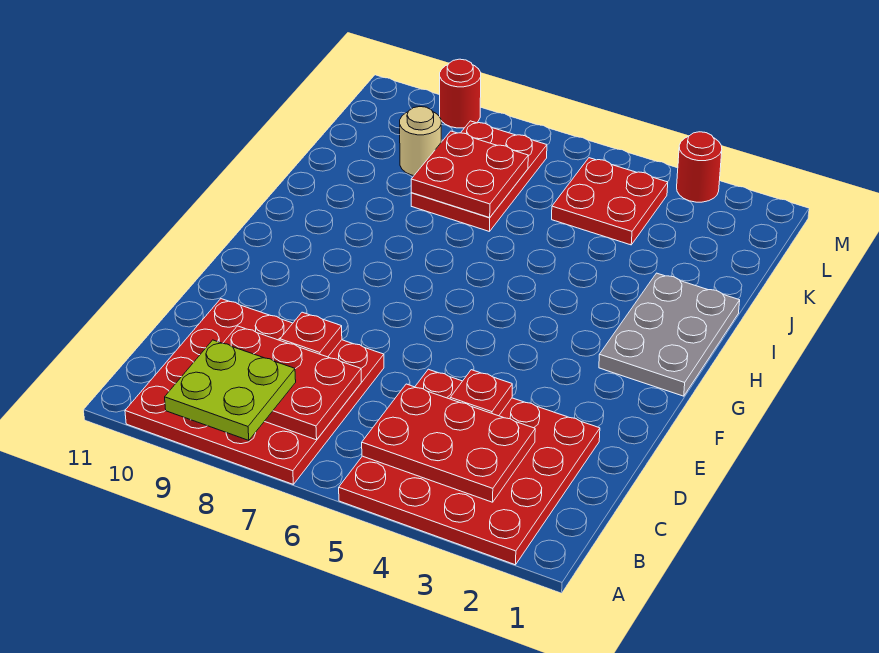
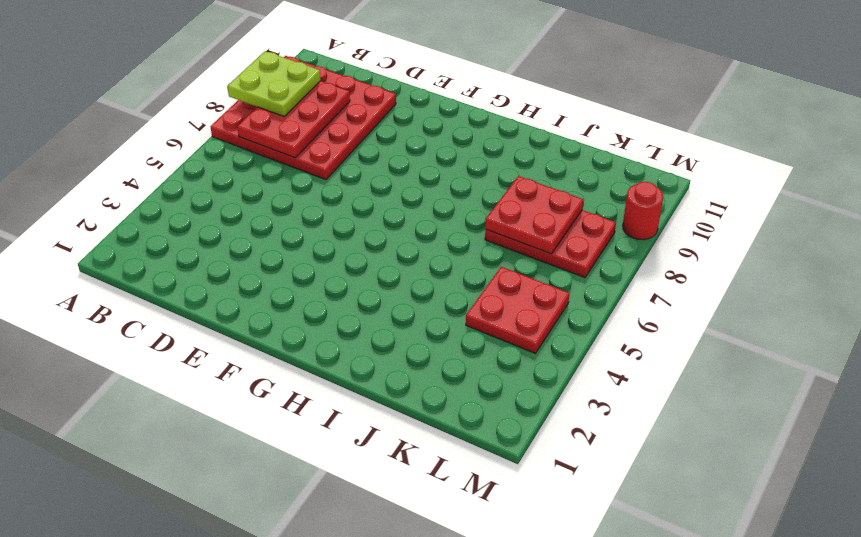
none -> red plate A2:D5 level 1
none -> grey plate G1:I2 level 1
none -> tan round brick K9 level 1

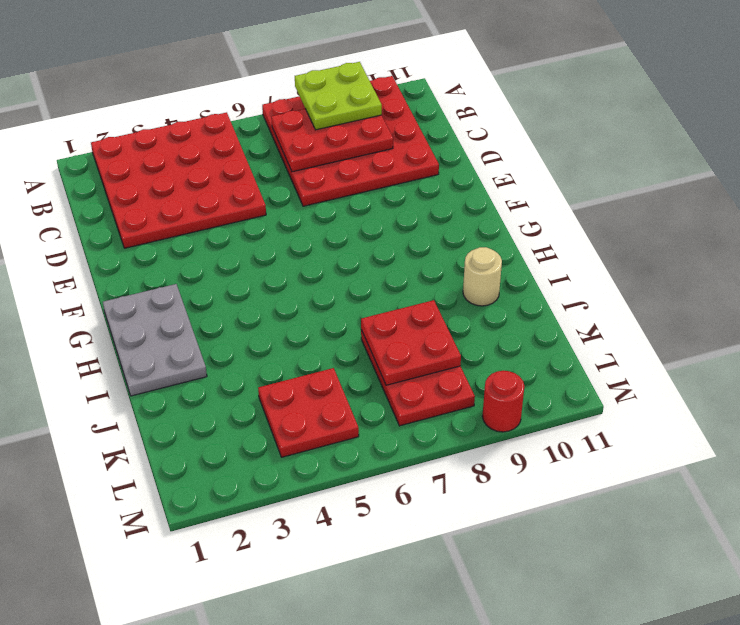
tan round brick I10 level 1 -> tan round brick K9 level 1
none -> red round brick M3 level 1
none -> red plate B3:C5 level 2
none -> red plate D4 level 2

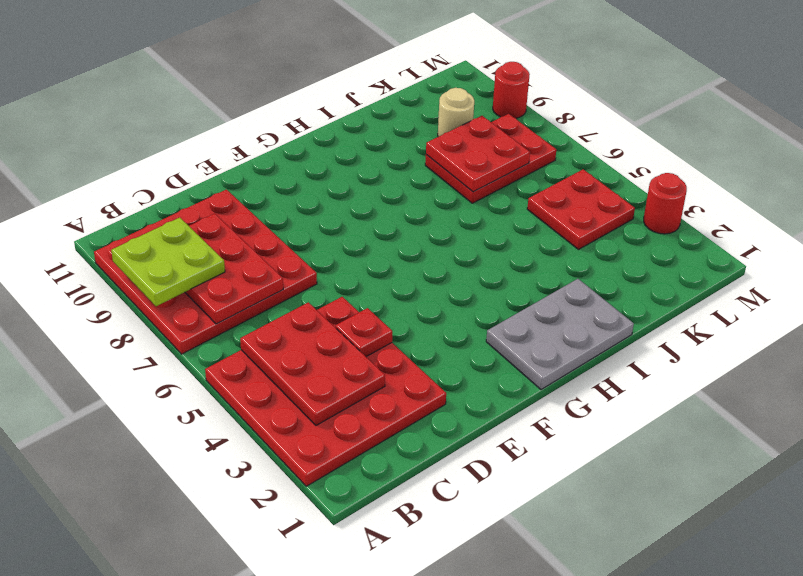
none -> red plate D8 level 2

